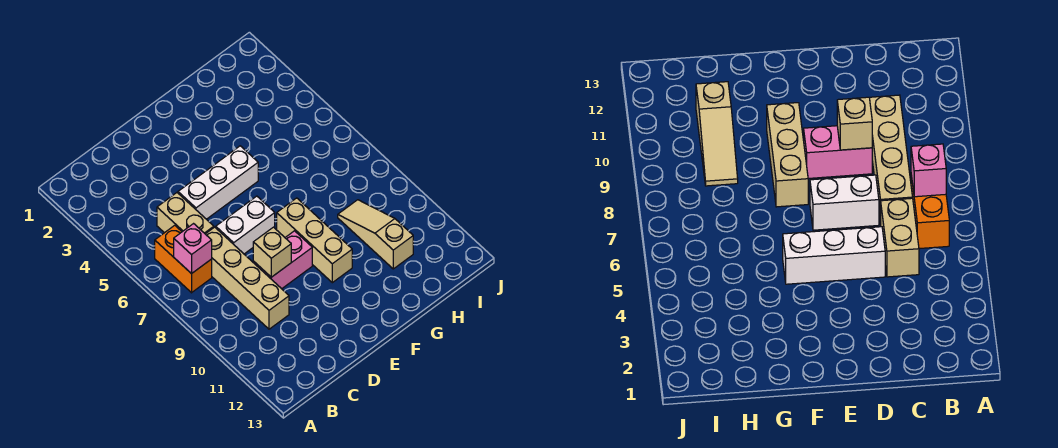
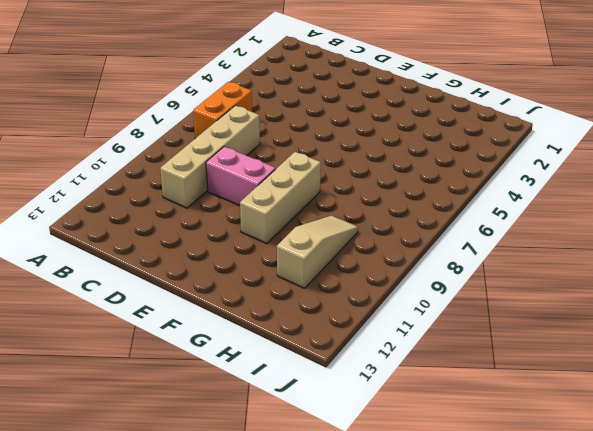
none -> tan brick C5:C6 level 1
none -> white brick D5:F5 level 1

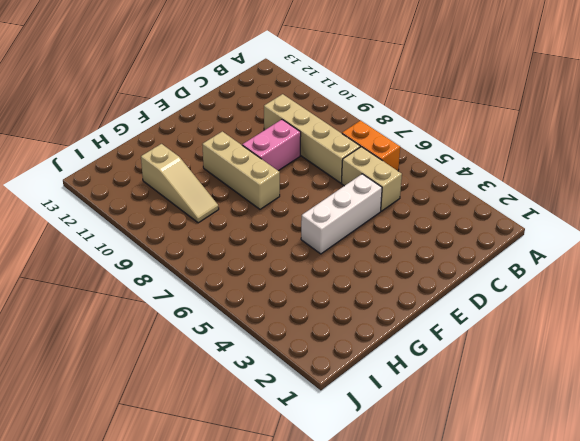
none -> white brick D7:E7 level 1
none -> pink brick B7 level 2

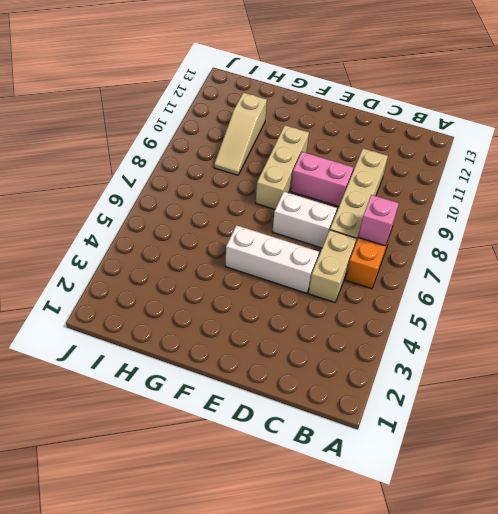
none -> tan brick D9 level 2

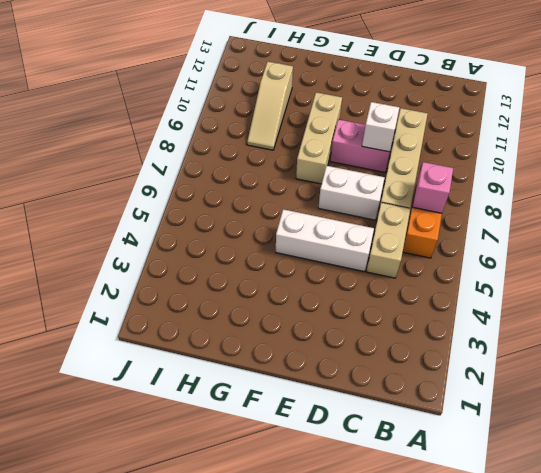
white brick D9 level 2 -> tan brick D9 level 2

